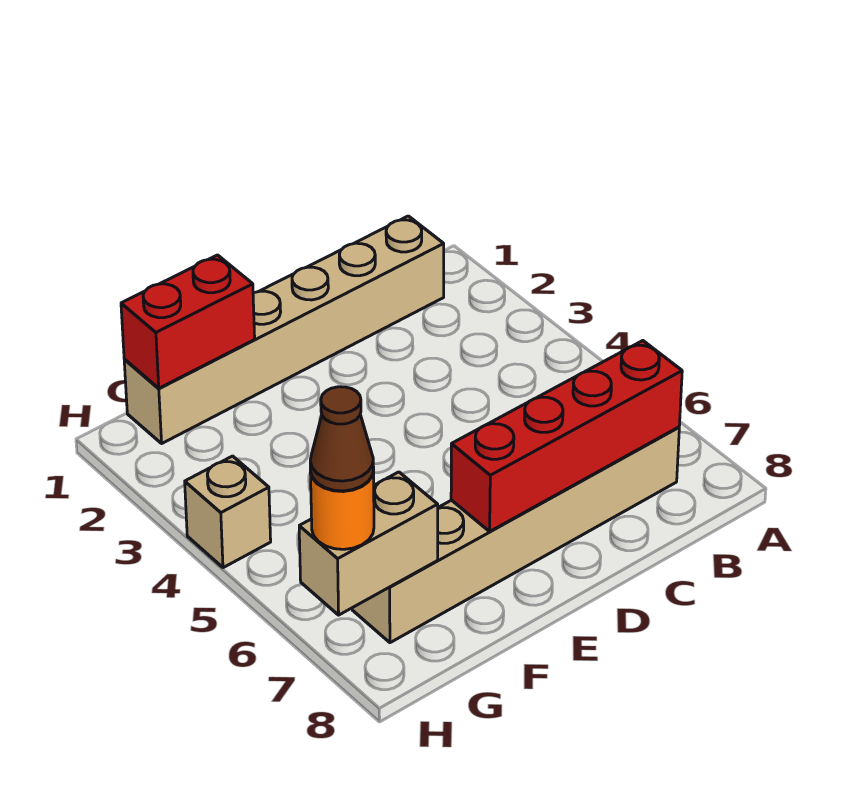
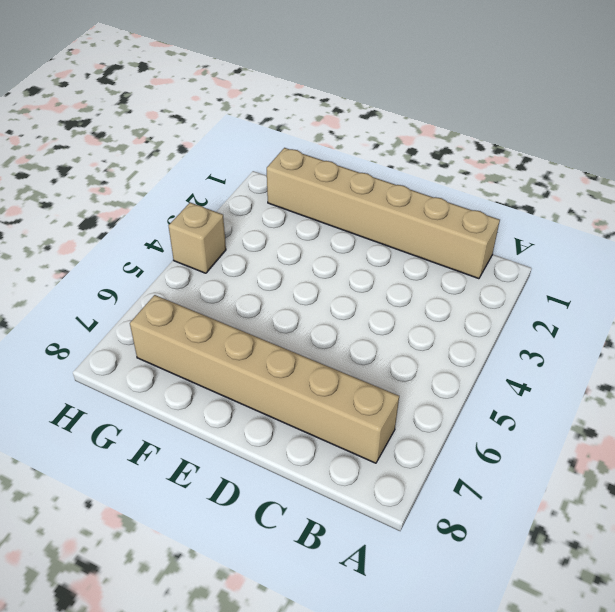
none -> red brick B7:E7 level 2
none -> red brick F1:G1 level 2

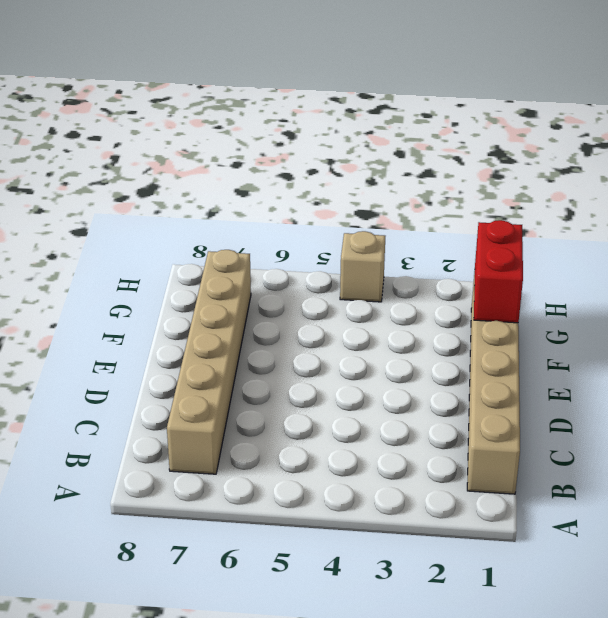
none -> red brick B7:E7 level 2
none -> tan brick G7:H7 level 2

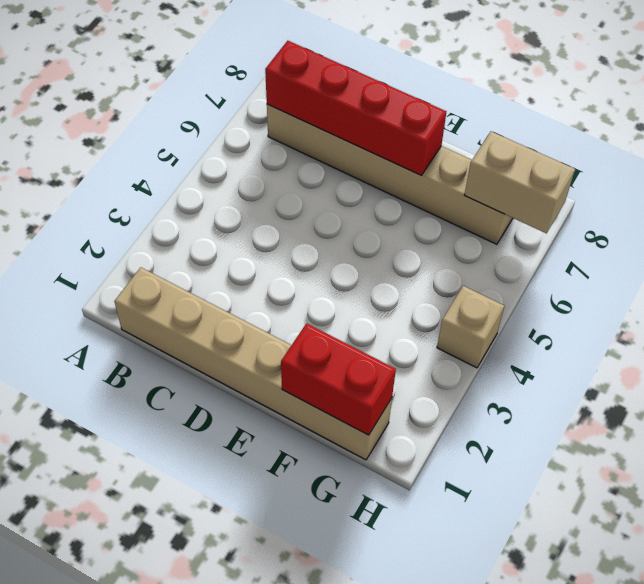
none -> orange round brick H7 level 3
none -> brown cone H7 level 4

